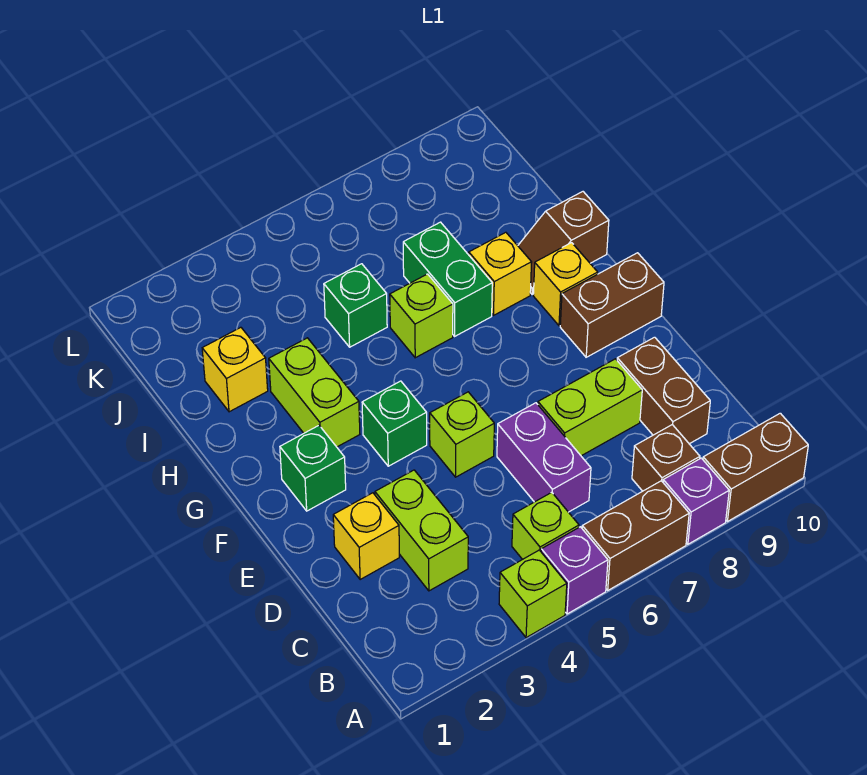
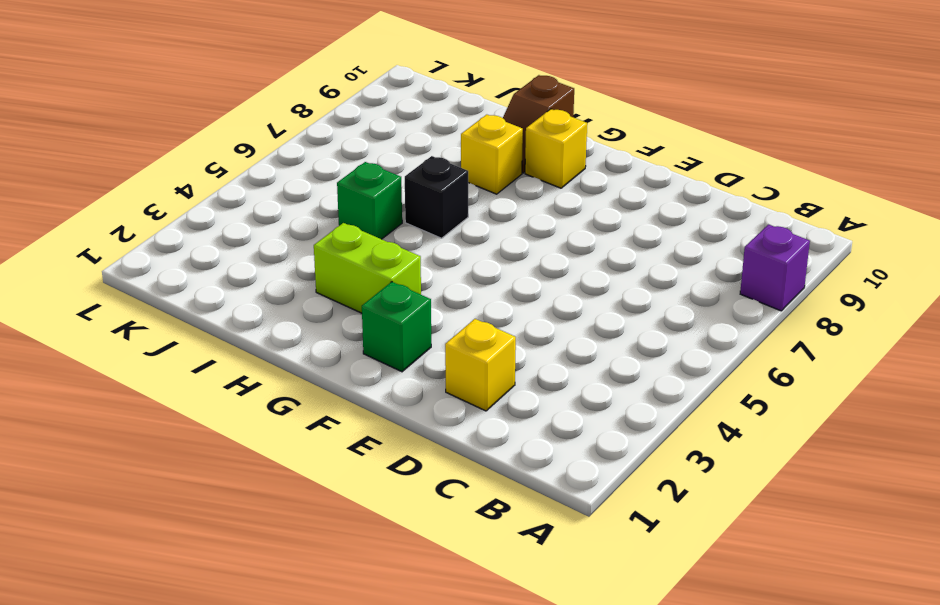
black brick H6 level 1 -> lime brick H6 level 1
none -> lime brick A4 level 1
none -> purple brick A5 level 1
none -> brown brick A6:A7 level 1

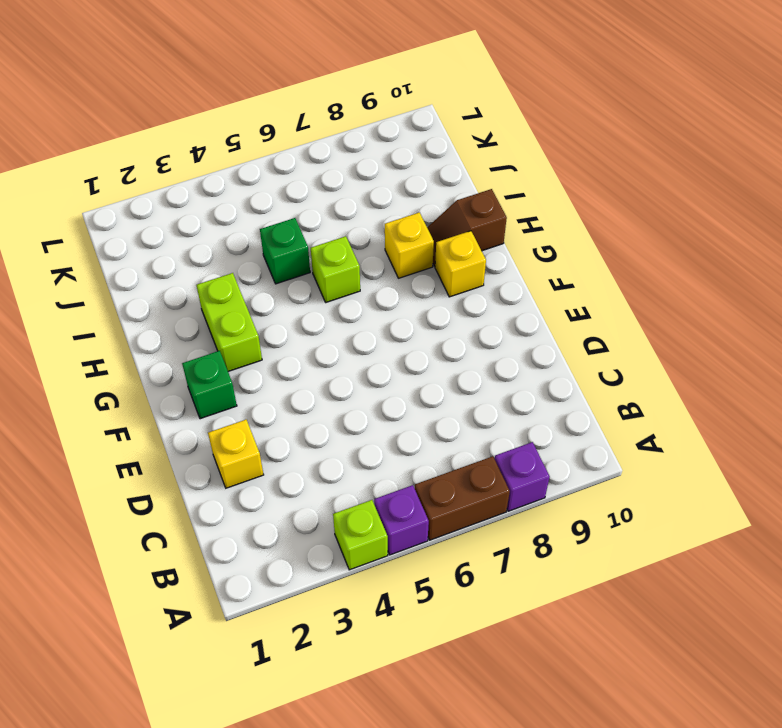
none -> brown brick A9:A10 level 1
none -> lime brick B5 level 1
none -> brown brick B8 level 1

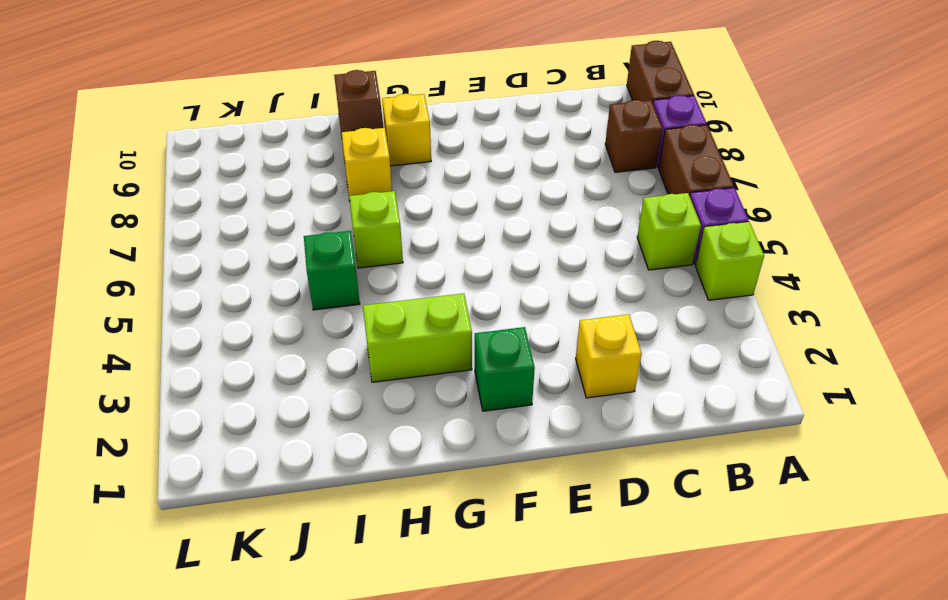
none -> lime brick C3:D3 level 1
none -> purple brick C6:D6 level 1
none -> brown brick C9:D9 level 1

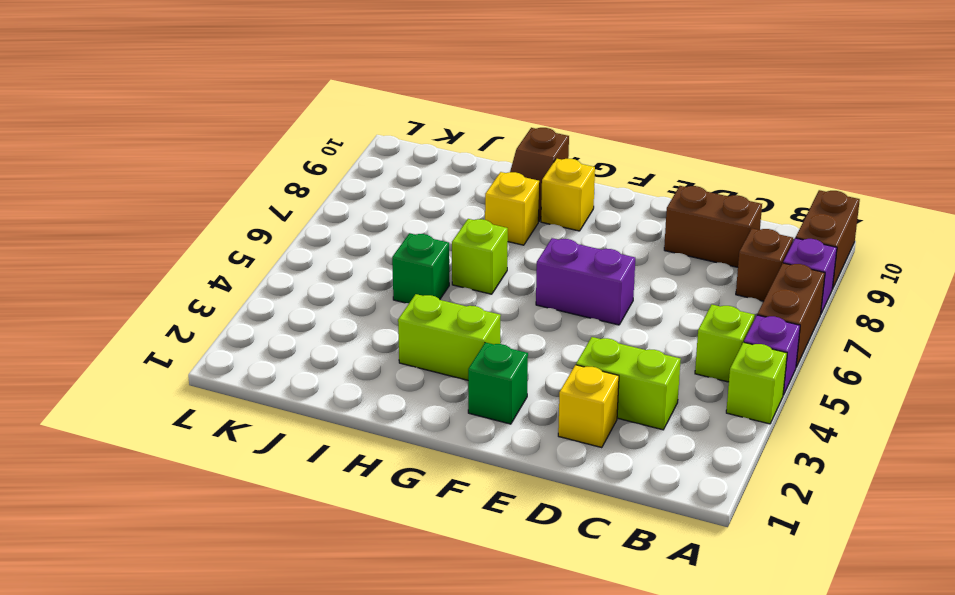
purple brick E6:F6 level 1 -> purple brick C6:D6 level 1
none -> lime brick D7:D8 level 1
none -> lime brick E5 level 1
none -> green brick F4 level 1

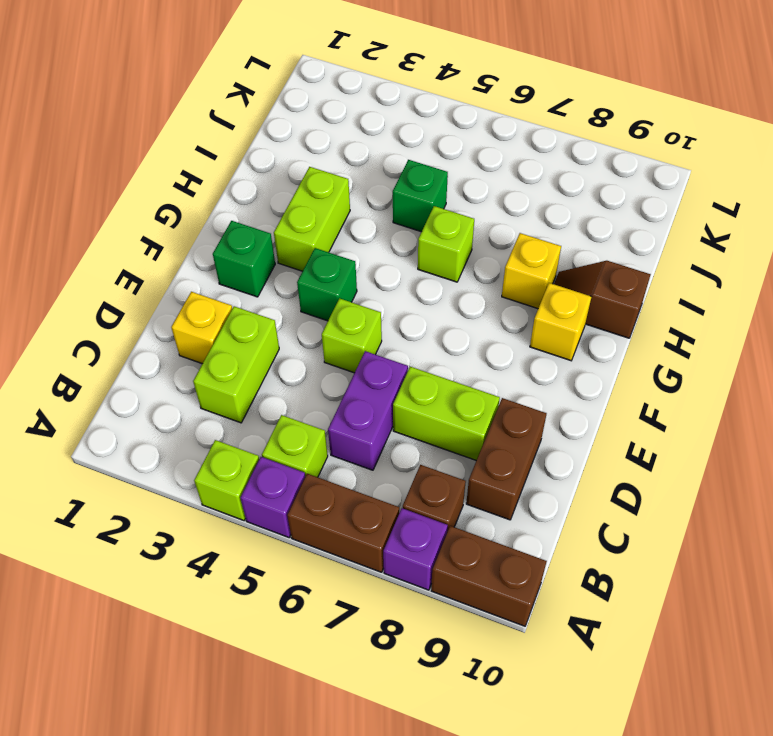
none -> brown brick F9:F10 level 1
none -> green brick H7:I7 level 1
none -> yellow brick I2 level 1

